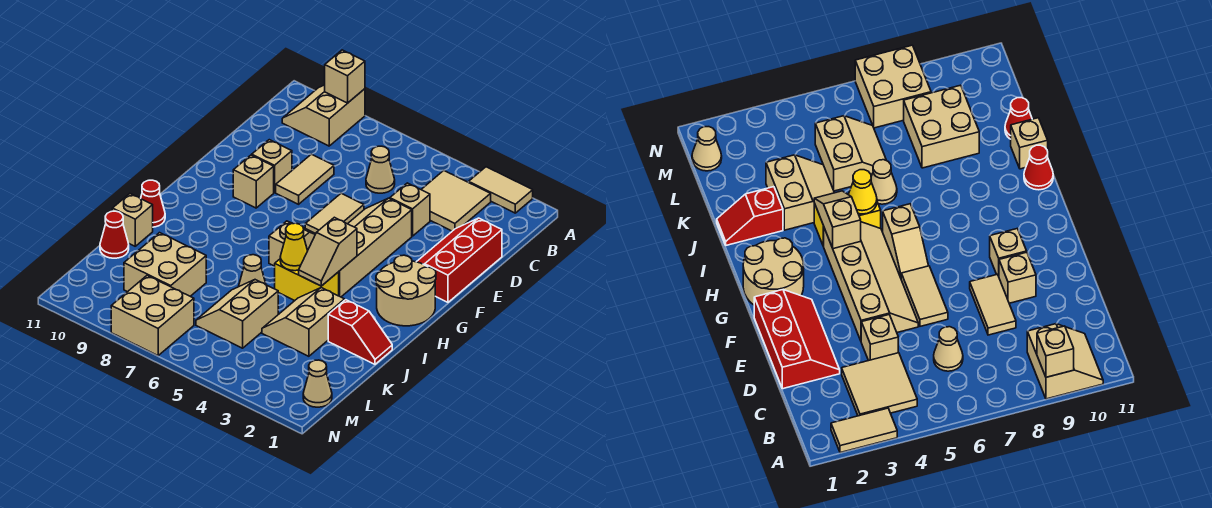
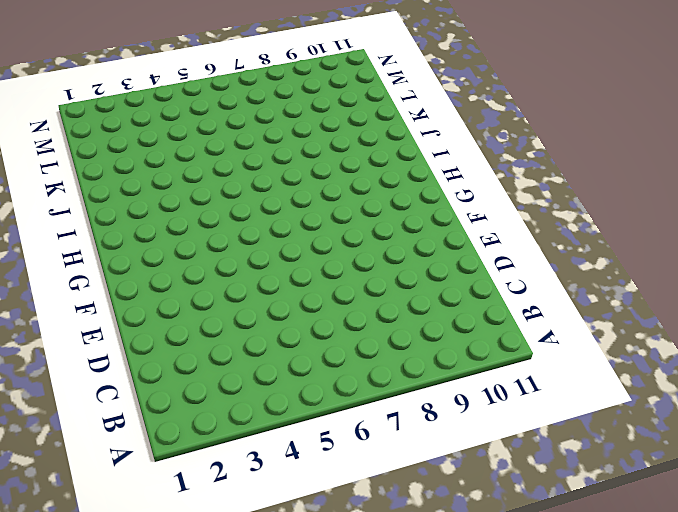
none -> tan tile A2:A3 level 1
none -> tan slope A9:B10 level 1 top 9
none -> tan tile B3:C4 level 1

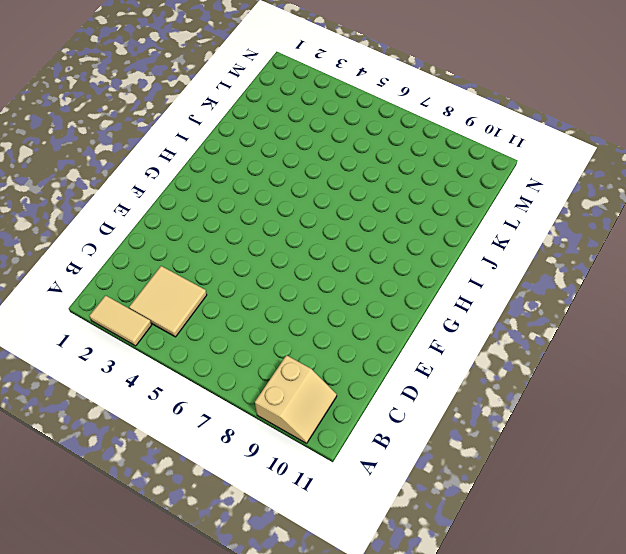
none -> tan cone C6 level 1
none -> red slope D1:F2 level 1 top 1
none -> tan brick D4 level 1

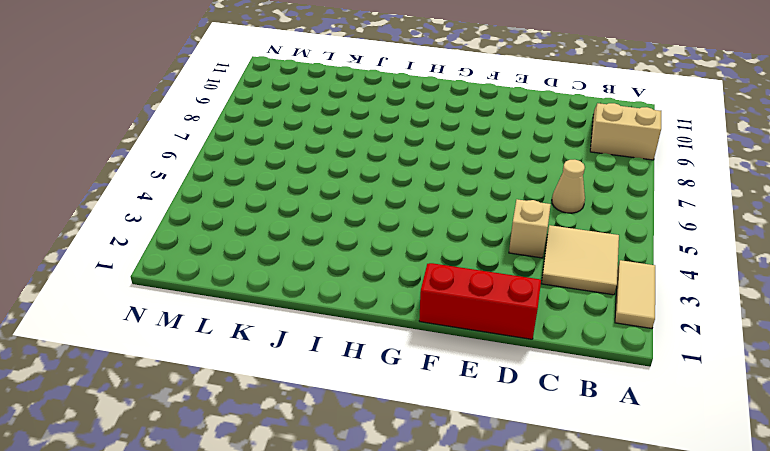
none -> tan tile D8:E8 level 1
none -> tan slope E4:H5 level 1 top 4
none -> tan tile E6:F6 level 1

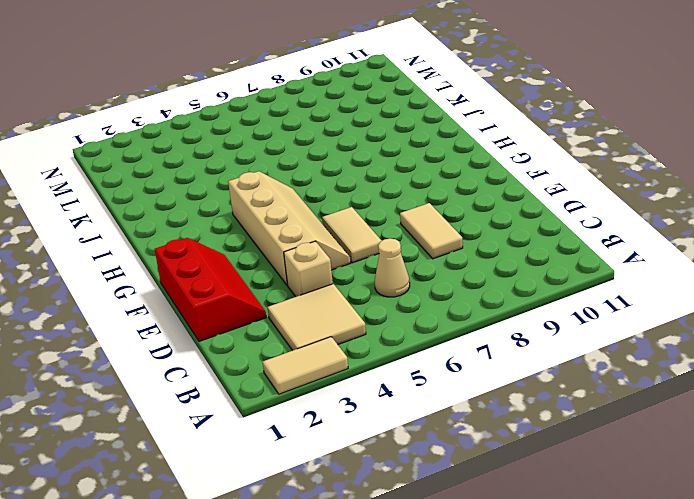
none -> tan slope A9:B10 level 1 top 9
none -> tan brick E9 level 1
none -> tan brick F9 level 1

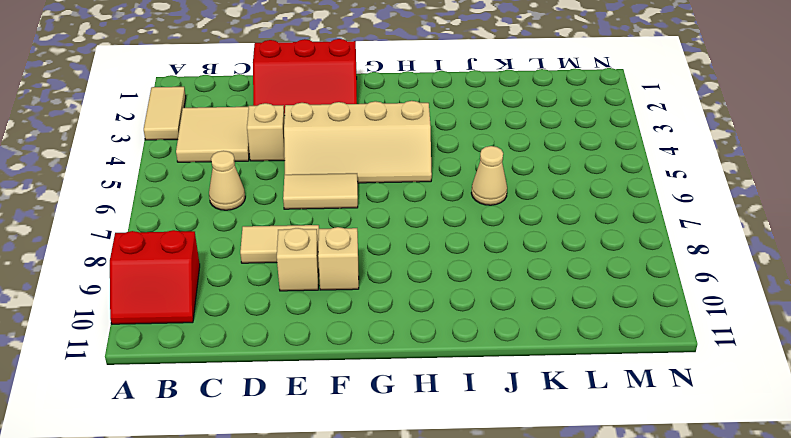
red slope A9:B10 level 1 top 9 -> tan slope A9:B10 level 1 top 9
none -> tan round brick G1:H2 level 1
none -> tan slope G6:H6 level 1 top H
none -> yellow brick I4:I5 level 1

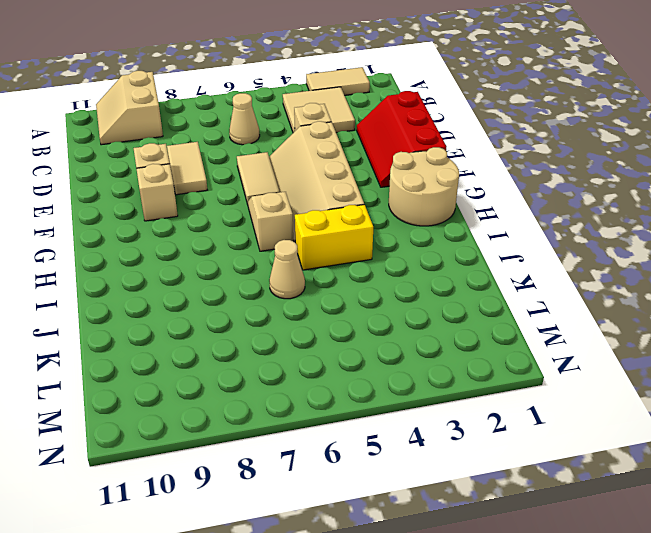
none -> red cone I11 level 1
none -> red slope J1:J2 level 1 top 2
none -> tan slope J3:K4 level 1 top 3

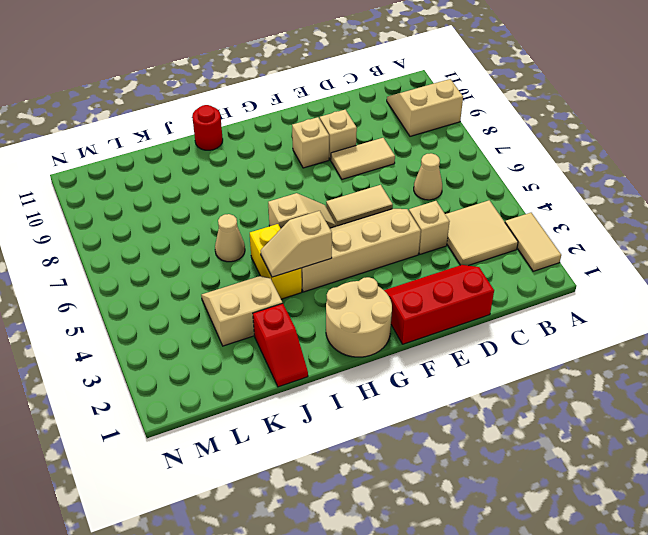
red round brick I11 level 1 -> red cone I11 level 1
none -> tan brick J11 level 1
none -> tan slope K5:L6 level 1 top 5
none -> tan brick K8:L9 level 1

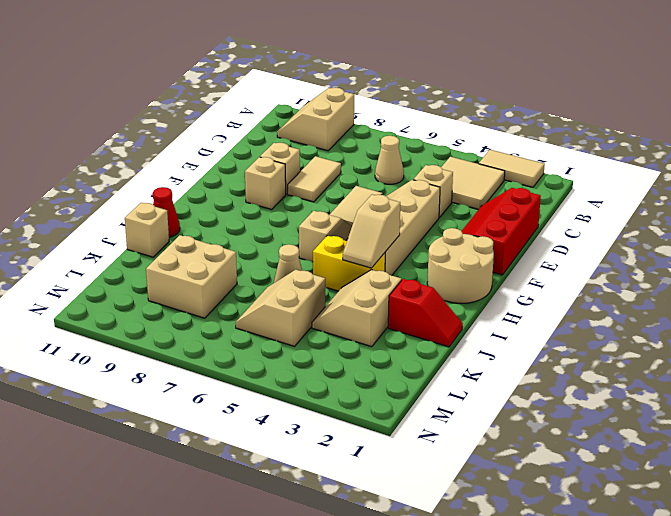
none -> red cone K11 level 1
none -> tan cone M1 level 1
none -> tan brick M7:N8 level 1

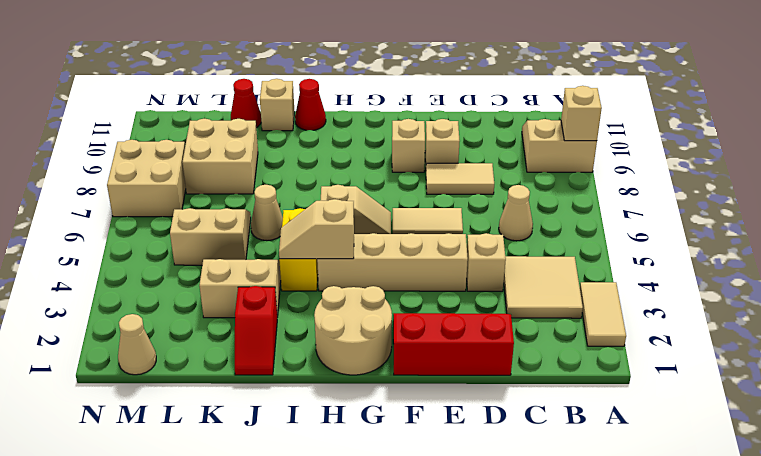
none -> yellow cone I5 level 2

